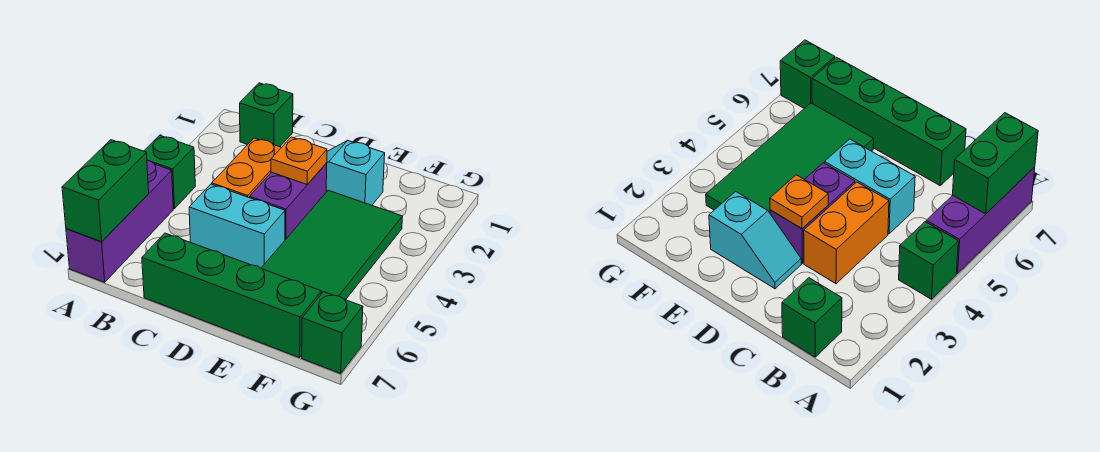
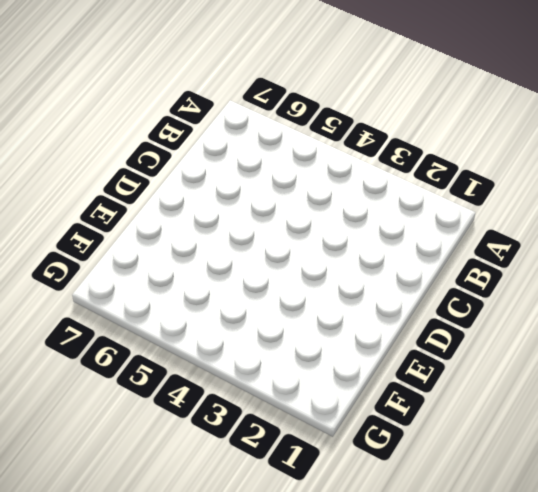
none -> green brick A4 level 1
none -> purple brick A5:A7 level 1
none -> green brick B1 level 1

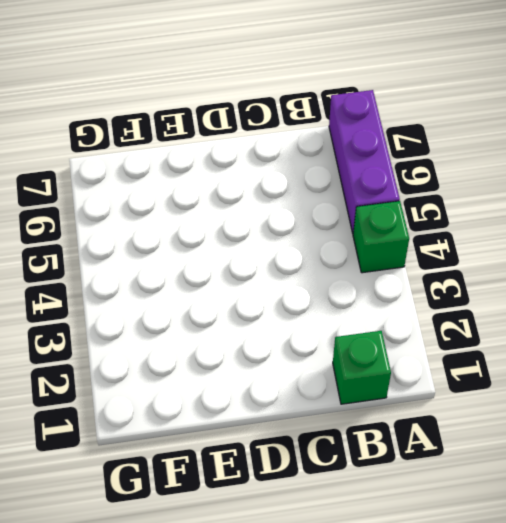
none -> orange brick C3:C4 level 1
none -> cyan brick C5:D5 level 1
none -> green brick C7:F7 level 1

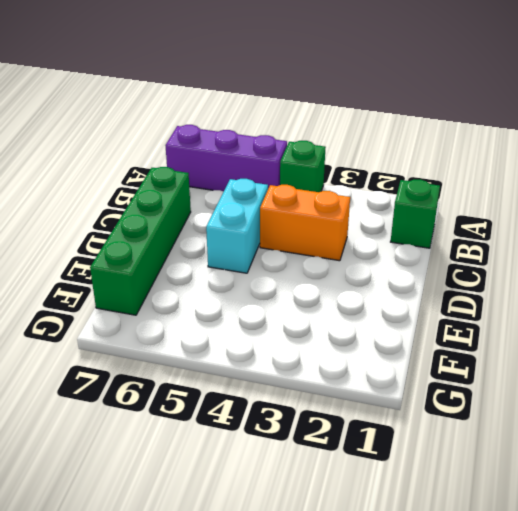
none -> cyan slope D2:E2 level 1 top E
none -> purple brick D3:D4 level 1
none -> green tile E3:F6 level 1

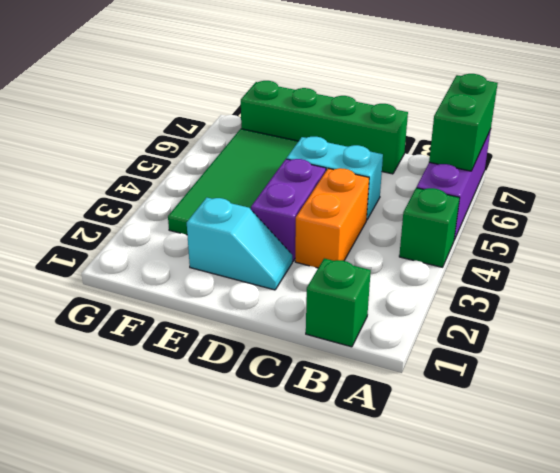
none -> green brick G7 level 1
none -> orange plate D3 level 2

